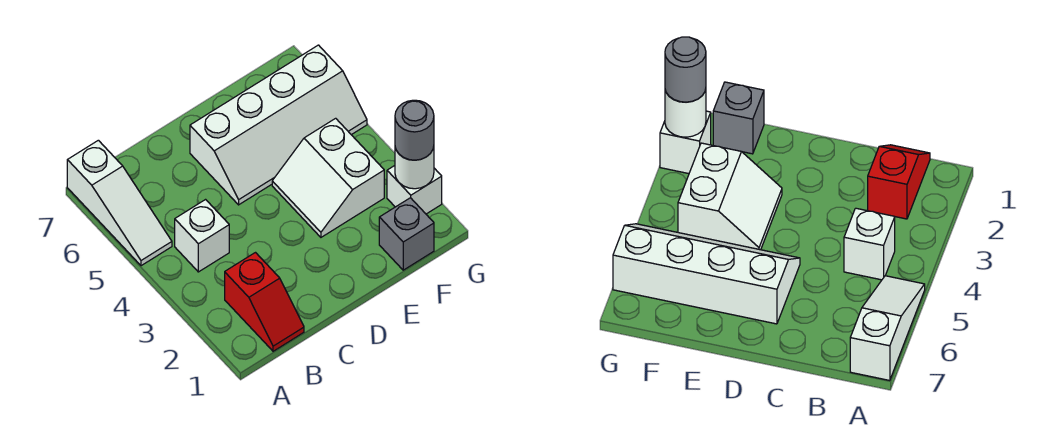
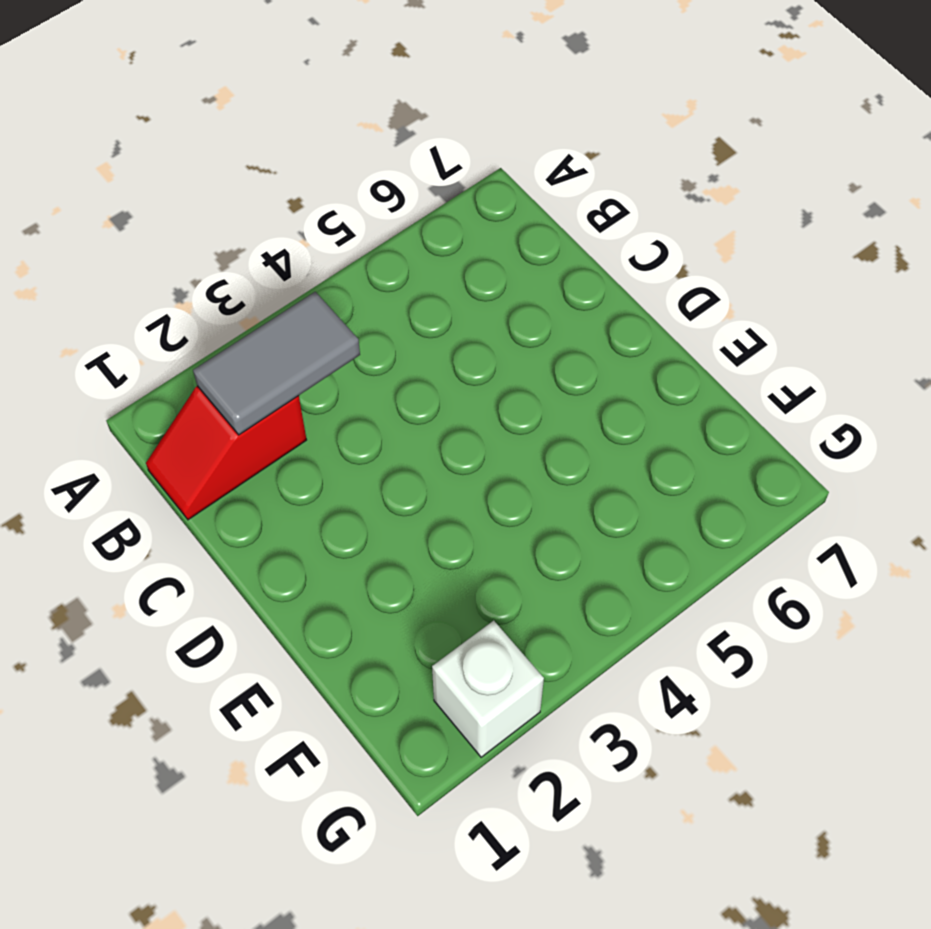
grey tile B2:B3 level 2 -> none
none -> white slope A5:A7 level 1 top 7
none -> white brick B4 level 1

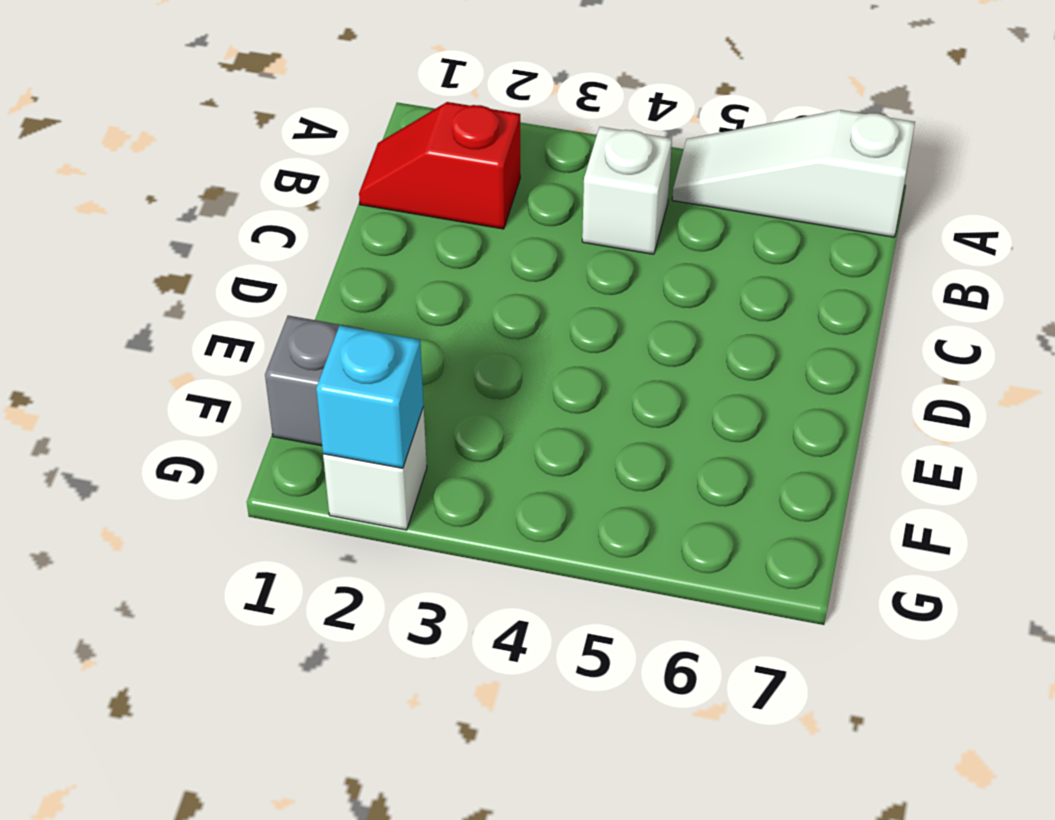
cyan brick G2 level 2 -> white round brick G2 level 2
none -> white slope D5:G6 level 1 top 6
none -> white slope E3:F4 level 1 top F

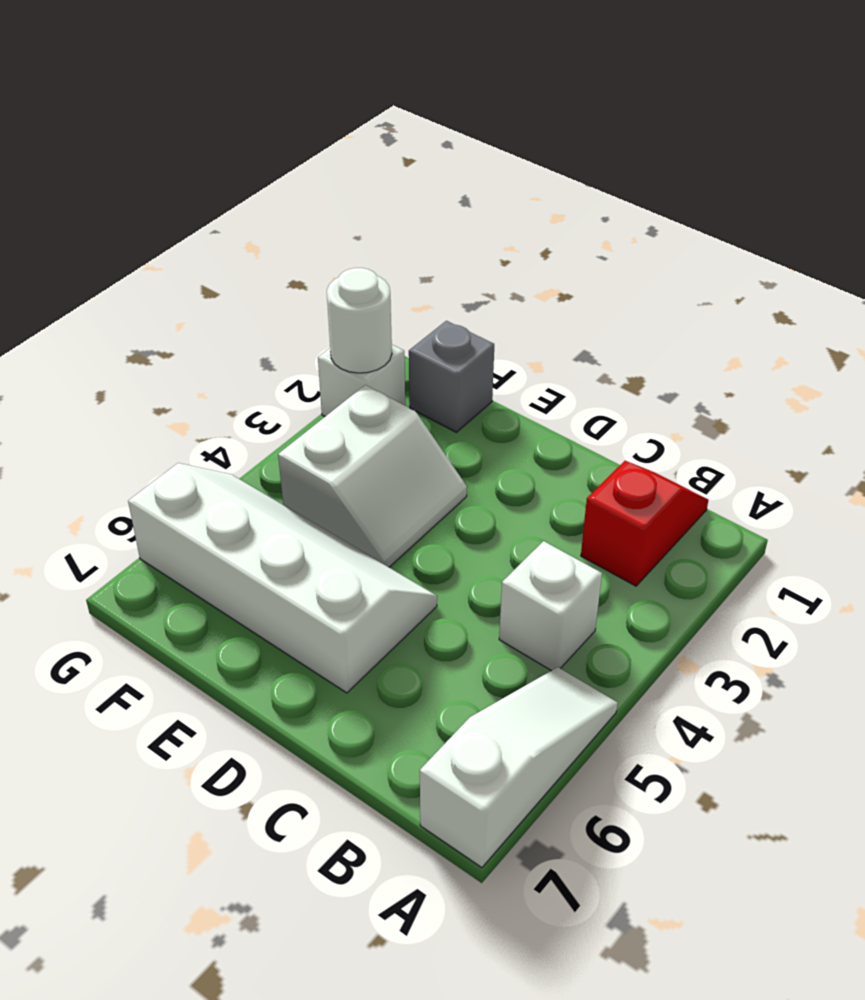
none -> grey round brick G2 level 3

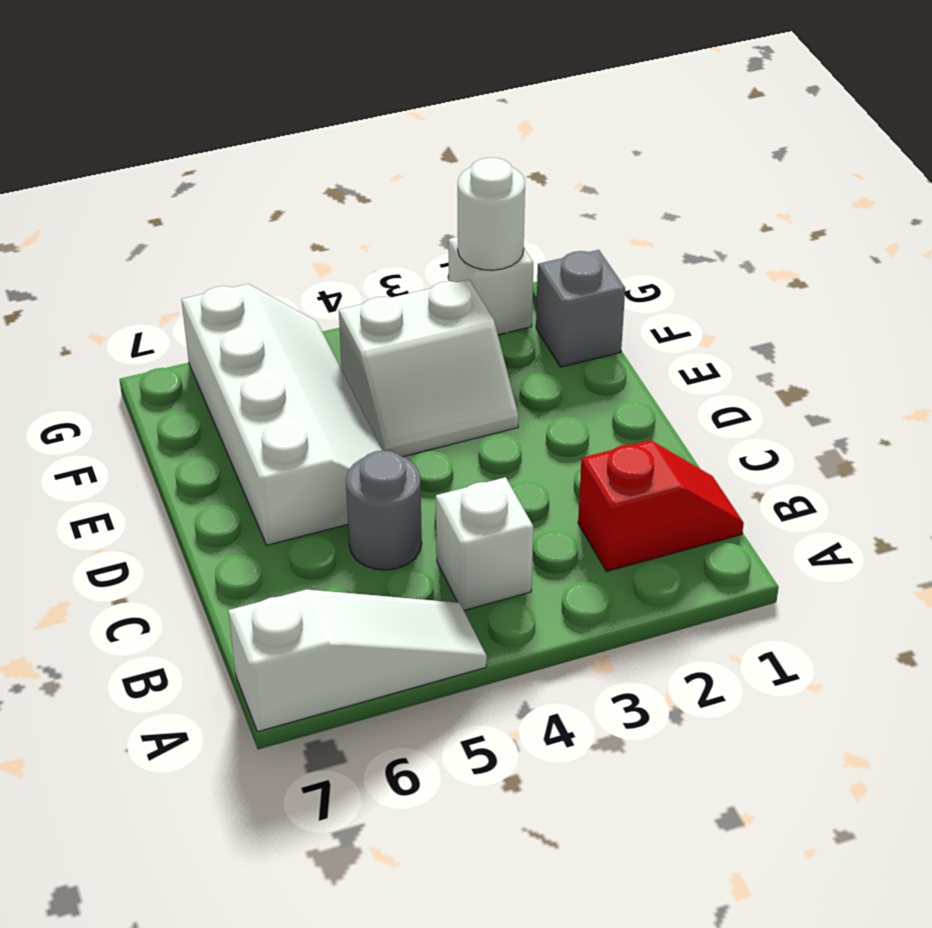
grey round brick C5 level 1 -> grey round brick G2 level 3

